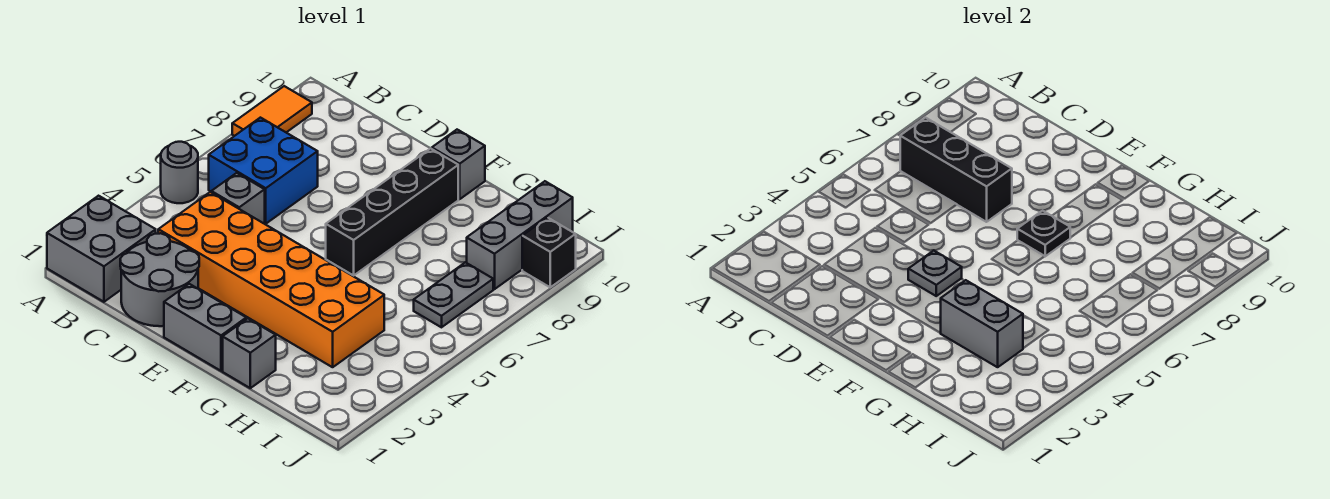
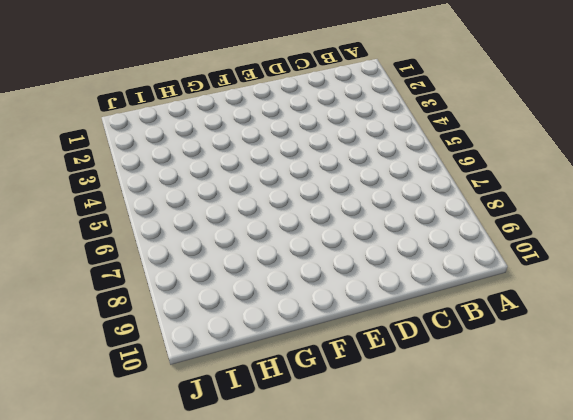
none -> grey brick A1:B2 level 1
none -> grey round brick A5 level 1
none -> orange tile A8:A9 level 1

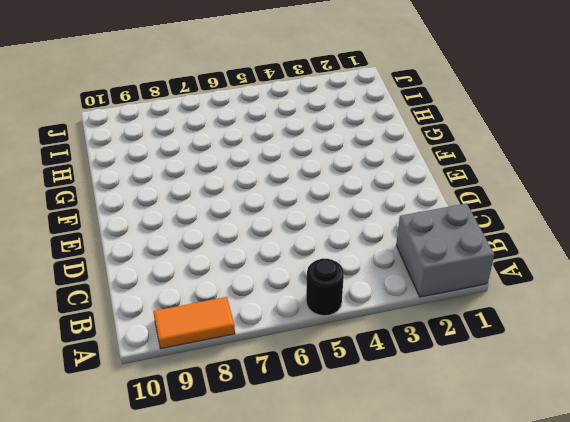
black round brick A5 level 1 -> grey round brick A5 level 1
none -> blue brick B6:C7 level 1
none -> grey round brick C1:D2 level 1
none -> orange brick C3:H4 level 1

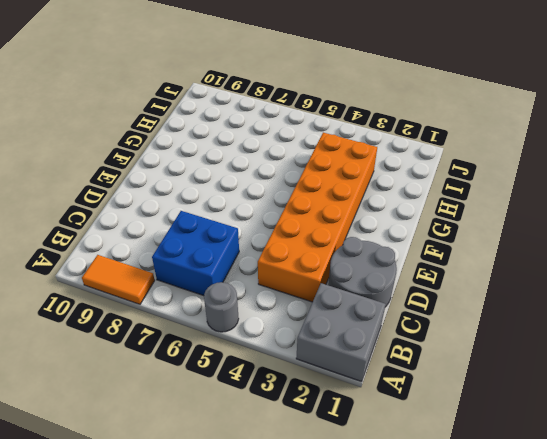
none -> grey brick C5 level 1
none -> grey brick E1:F1 level 1
none -> black brick F6:F9 level 1

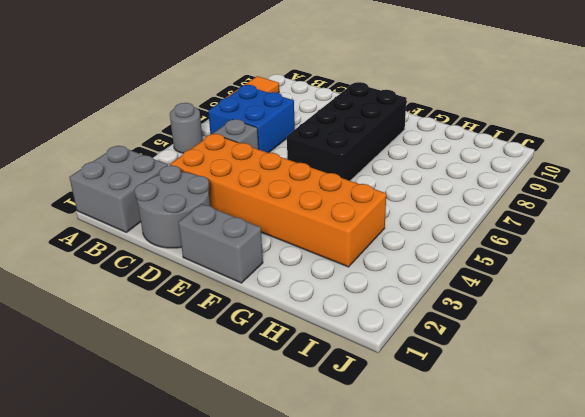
black brick E6:F9 level 1 -> black brick F6:F9 level 1
none -> grey brick F10 level 1
none -> grey brick G1 level 1
none -> grey plate I6:I7 level 1

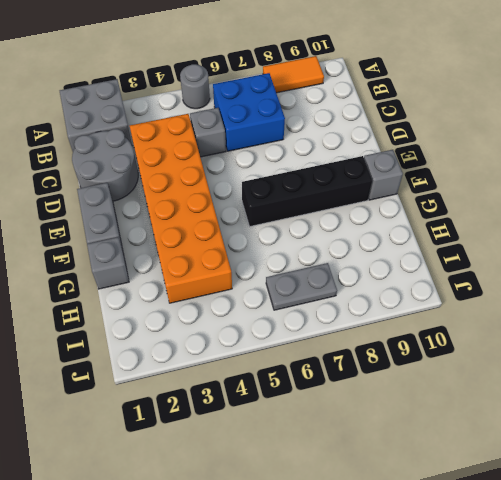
none -> grey brick I8:I10 level 1
none -> black brick J9 level 1
none -> black brick B7:D7 level 2

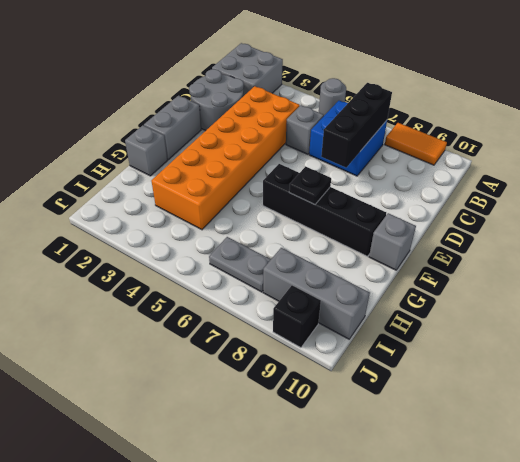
none -> grey plate E4 level 2
none -> grey brick G3:H3 level 2

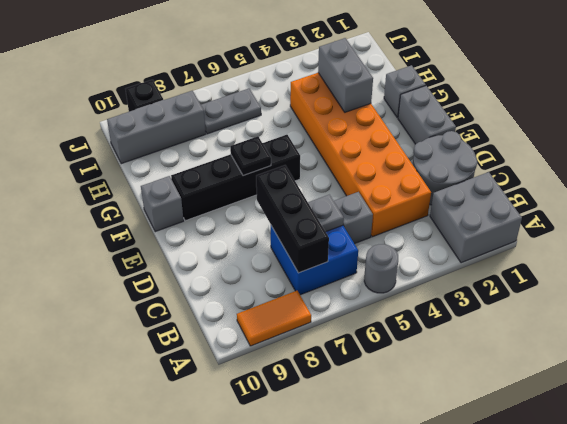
grey plate C6 level 2 -> grey plate E4 level 2

